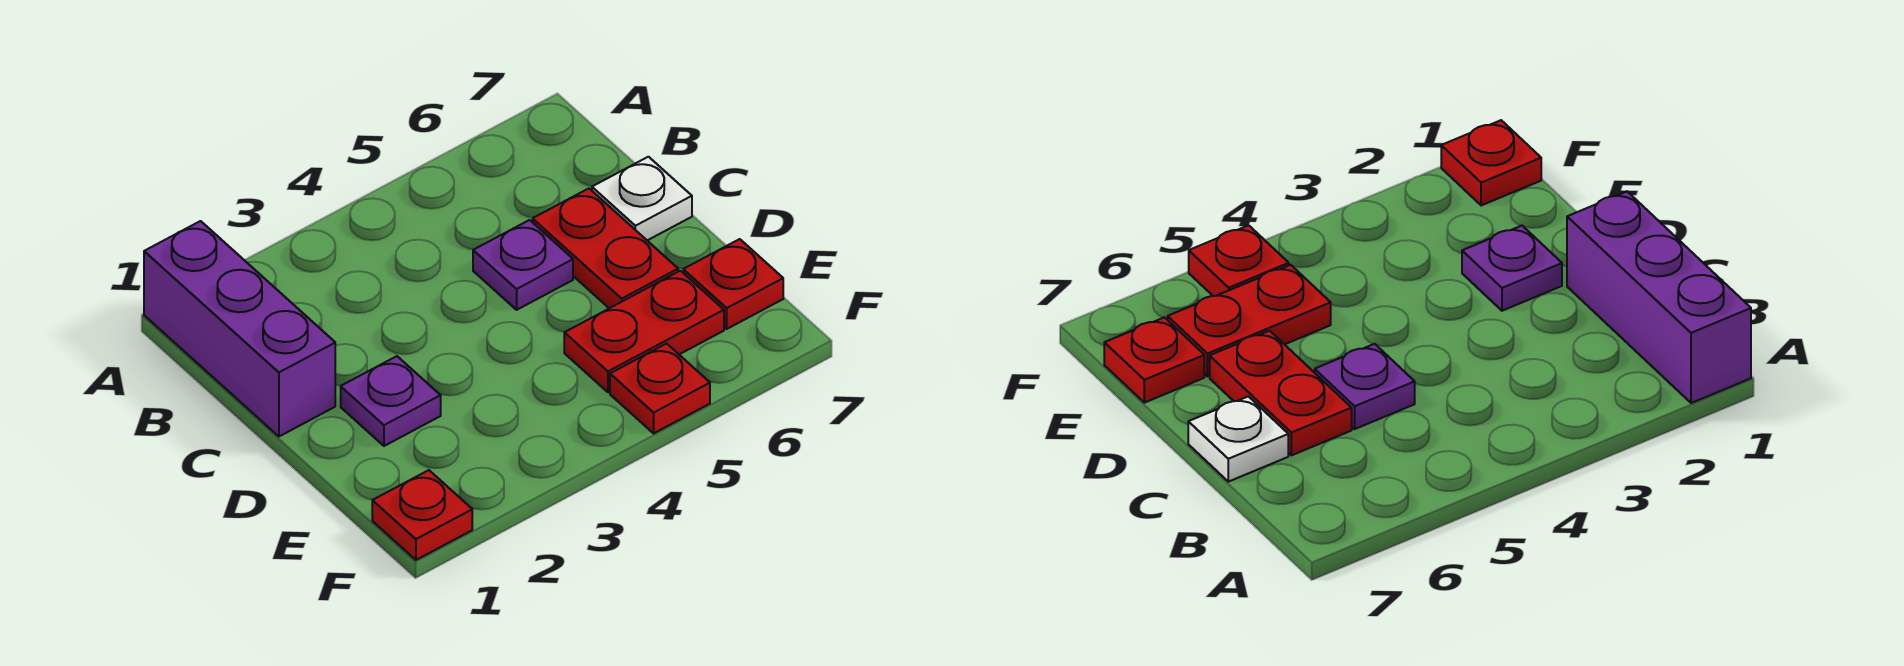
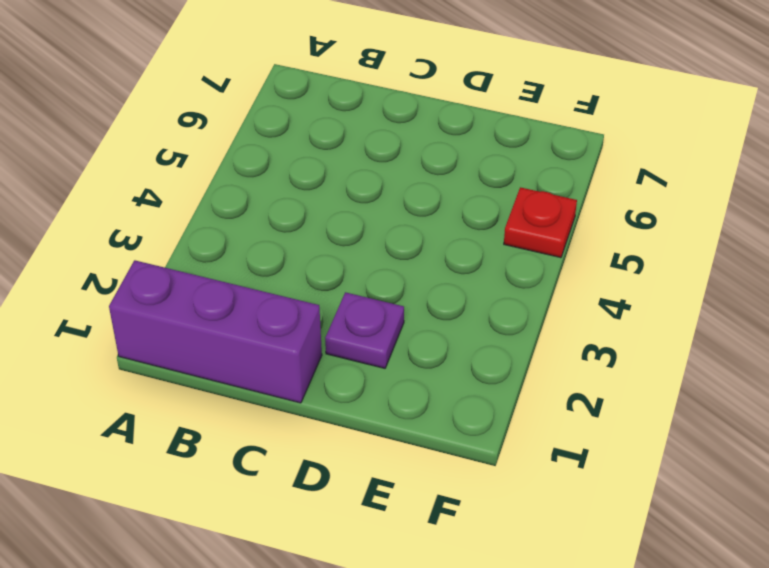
none -> purple plate C5 level 1
none -> red plate C6:D6 level 1

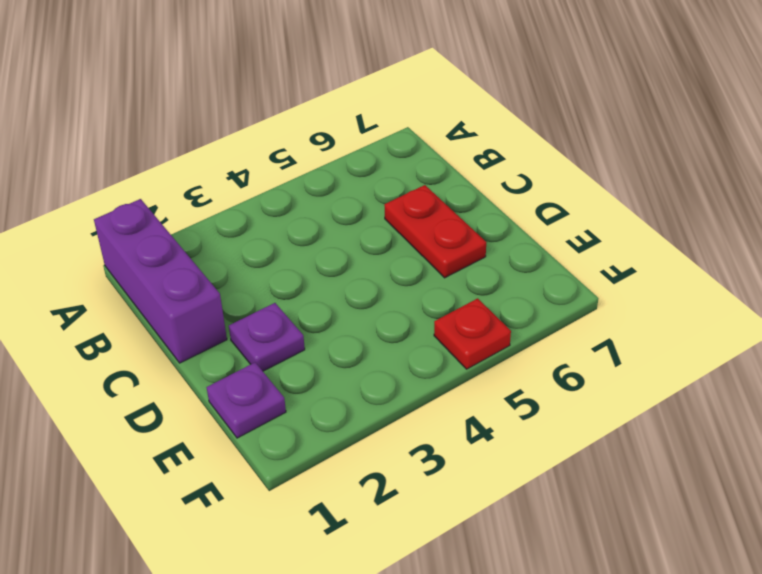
purple plate E1 level 1 -> purple plate C5 level 1
none -> white plate C7 level 1
none -> red plate E5:E6 level 1

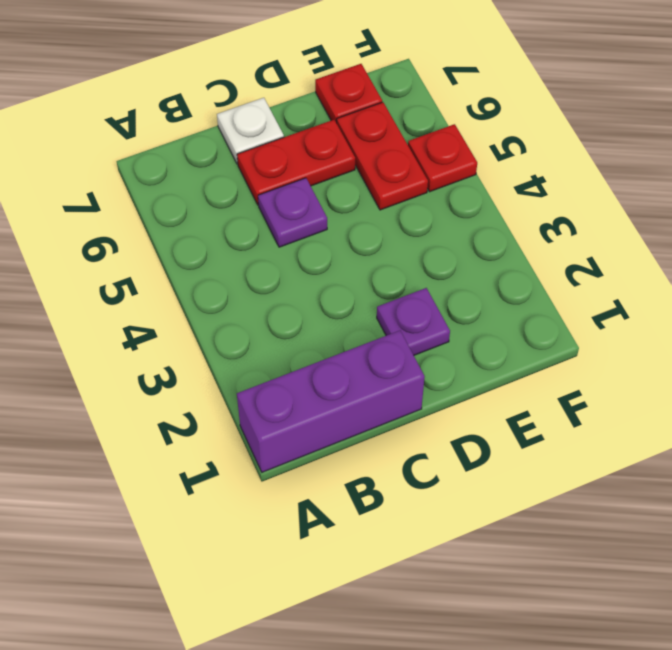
none -> red plate F1 level 1

